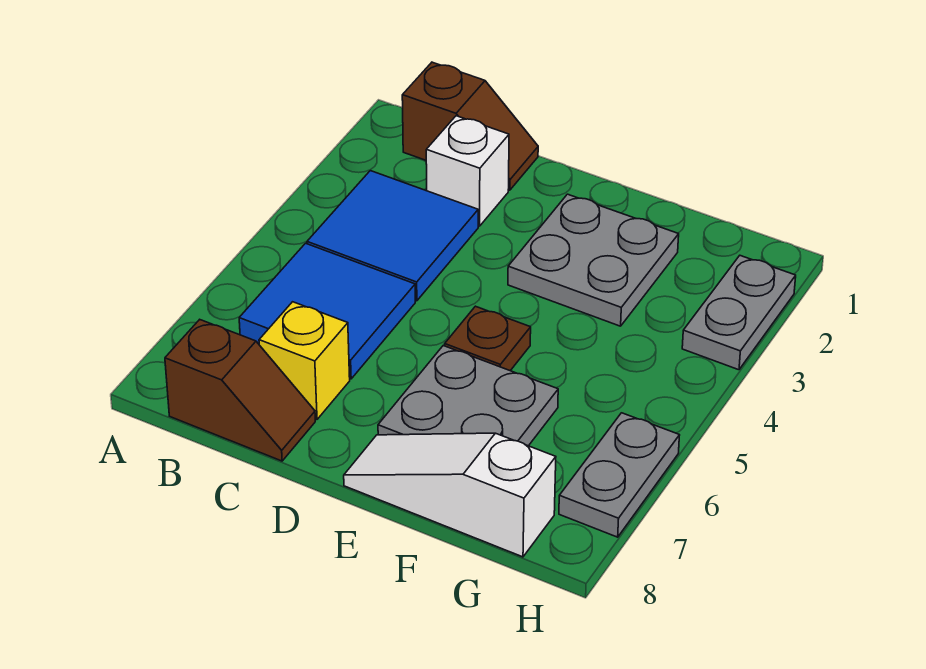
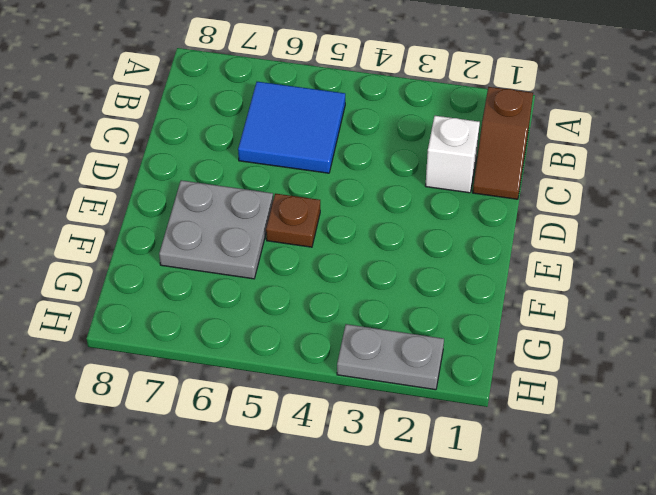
none -> blue tile B3:C4 level 1
none -> brown slope B8:C8 level 1 top B
none -> yellow brick C7 level 1

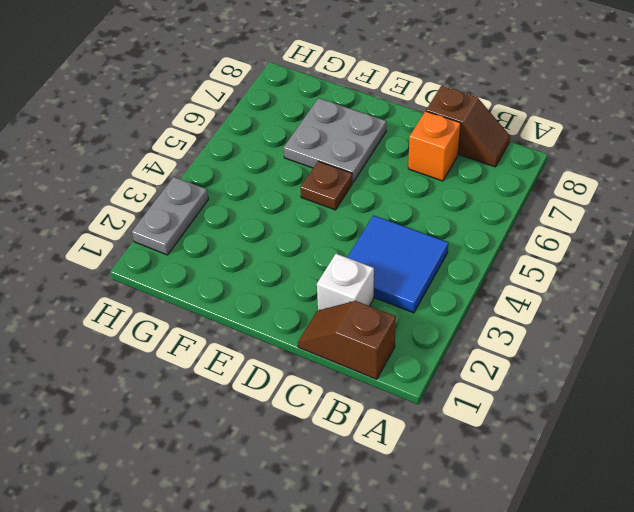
brown slope B8:C8 level 1 top C -> brown slope B8:C8 level 1 top B
orange brick C7 level 1 -> yellow brick C7 level 1
none -> blue tile B5:C6 level 1
none -> grey plate E2:F3 level 1
none -> white slope E8:G8 level 1 top G

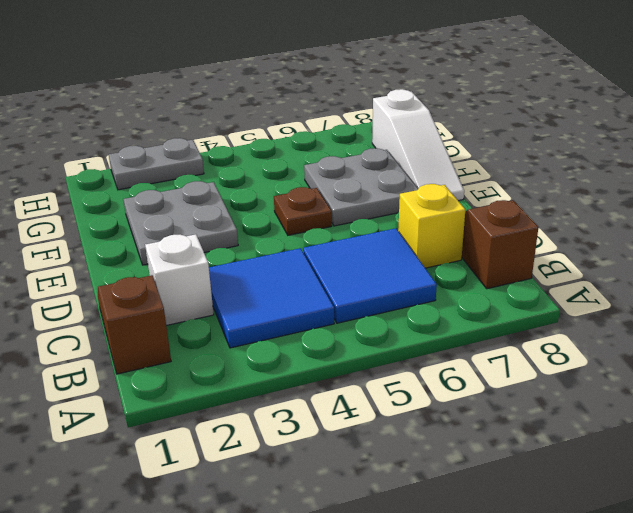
none -> grey plate H6:H7 level 1

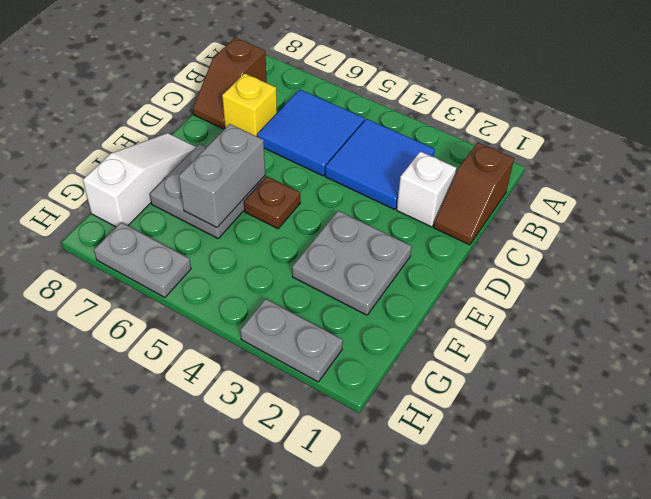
grey brick E6:F6 level 2 -> none

